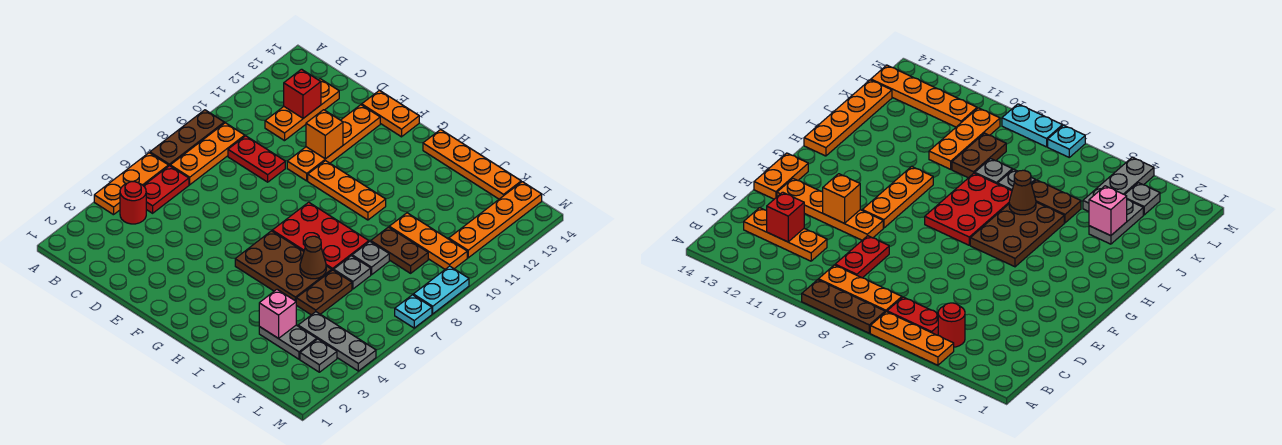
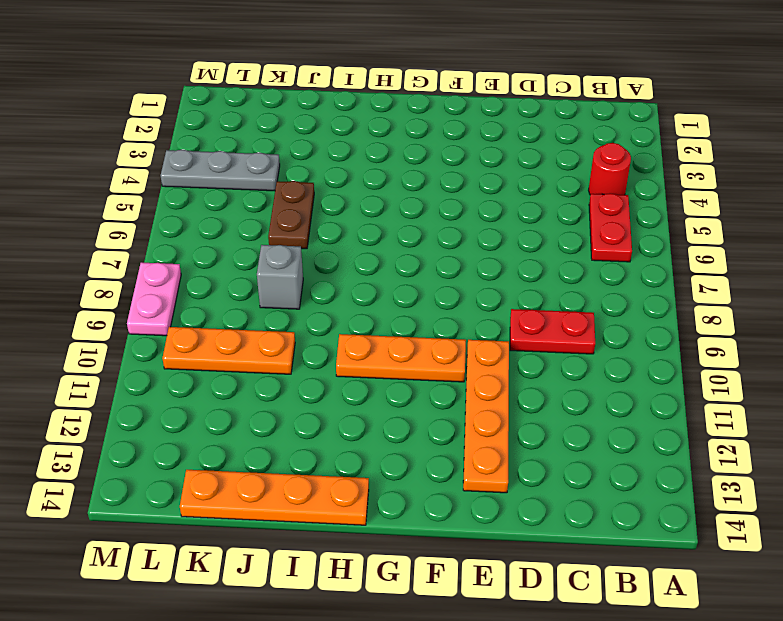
grey brick J8 level 1 -> grey plate J8 level 1
pink plate M8:M9 level 1 -> cyan plate M8:M9 level 1
none -> orange plate A4:A6 level 1
none -> brown plate A7:A9 level 1
none -> orange plate B7:B9 level 1

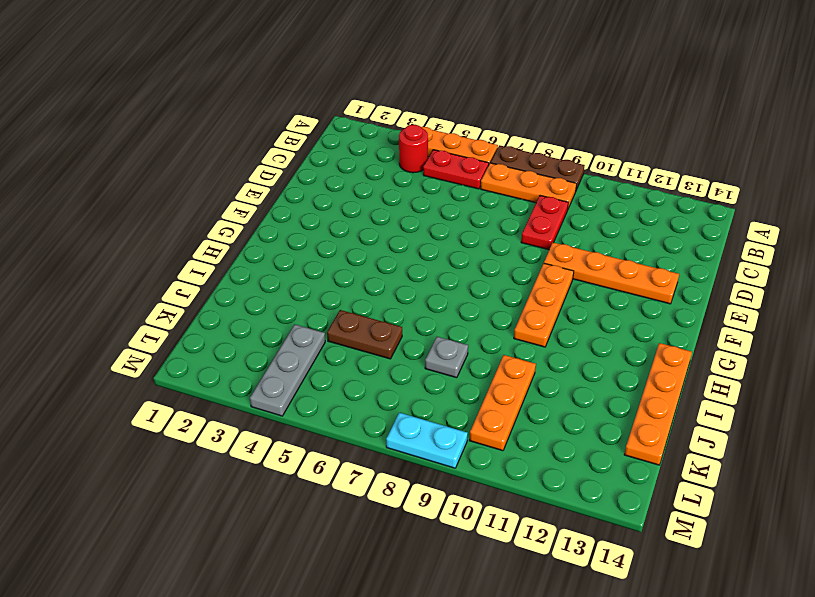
none -> orange plate C11:C13 level 1
none -> orange plate E14:F14 level 1
none -> brown plate G5:I6 level 1

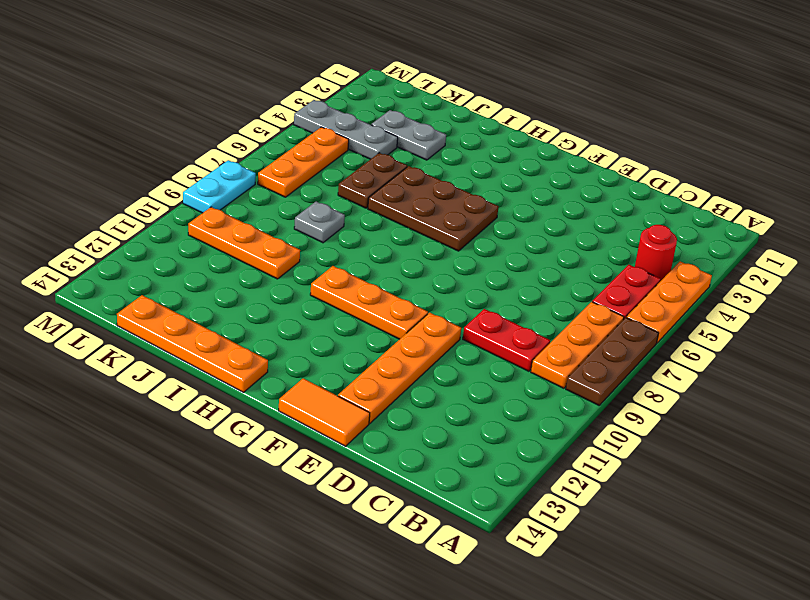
orange tile E14:F14 level 1 -> orange plate E14:F14 level 1
orange plate L5:L7 level 1 -> orange plate C11:C13 level 1
none -> red plate G7:I8 level 1
none -> grey plate J7 level 1
none -> brown plate J9:K9 level 1

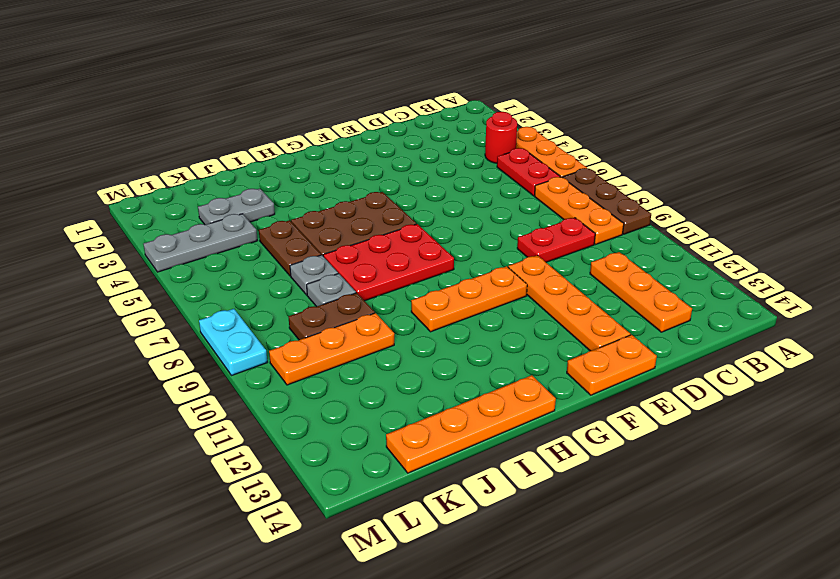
none -> grey plate L3 level 1
none -> orange plate L11:L14 level 1
none -> cyan plate M7 level 1

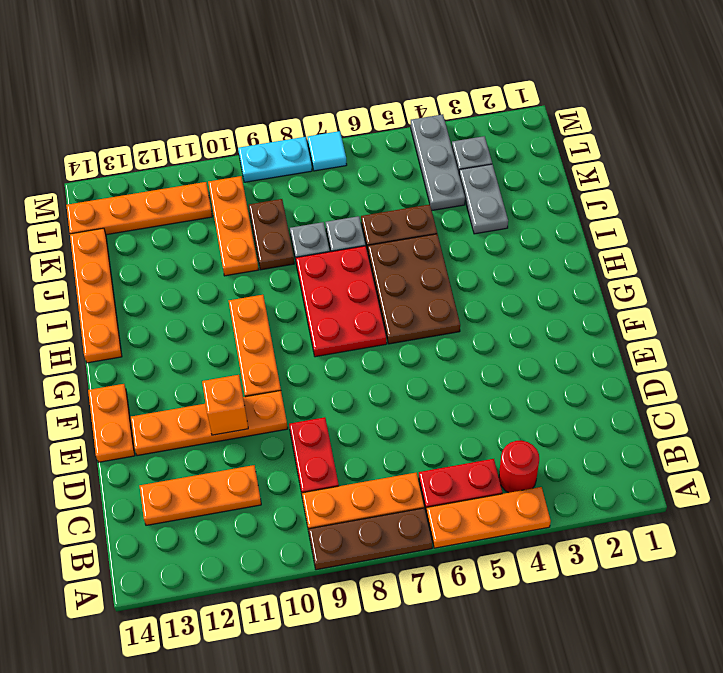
cyan tile M7 level 1 -> cyan plate M7 level 1
none -> red brick C12 level 2
none -> brown cone I6 level 2
none -> pink brick J3 level 2

